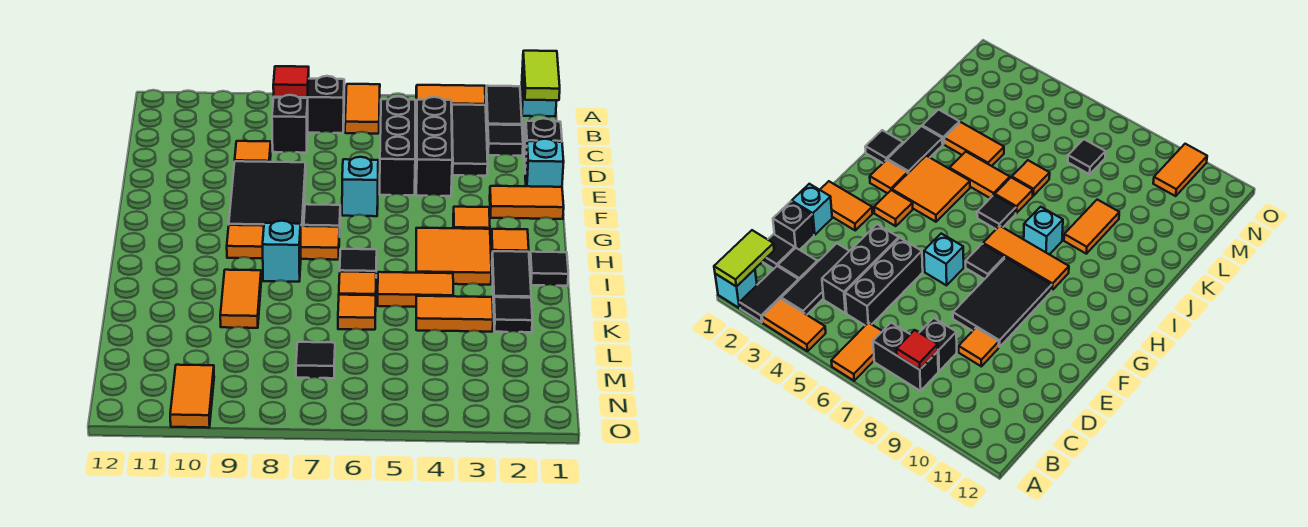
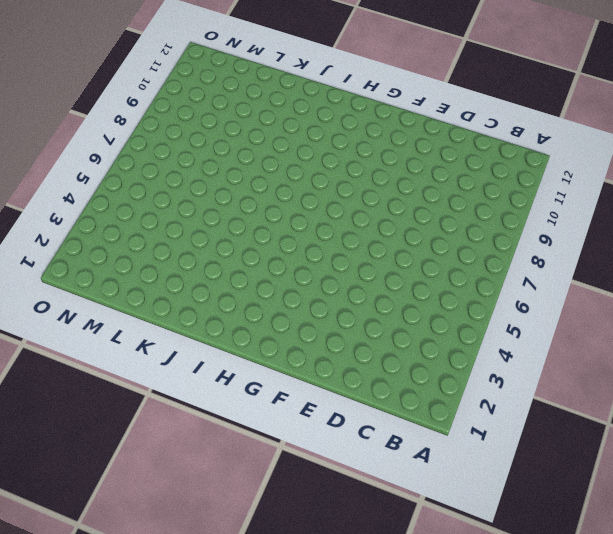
none -> cyan brick A1 level 1
none -> black tile A2:B2 level 1
none -> orange tile A3:A4 level 1
none -> orange tile A6:B6 level 1

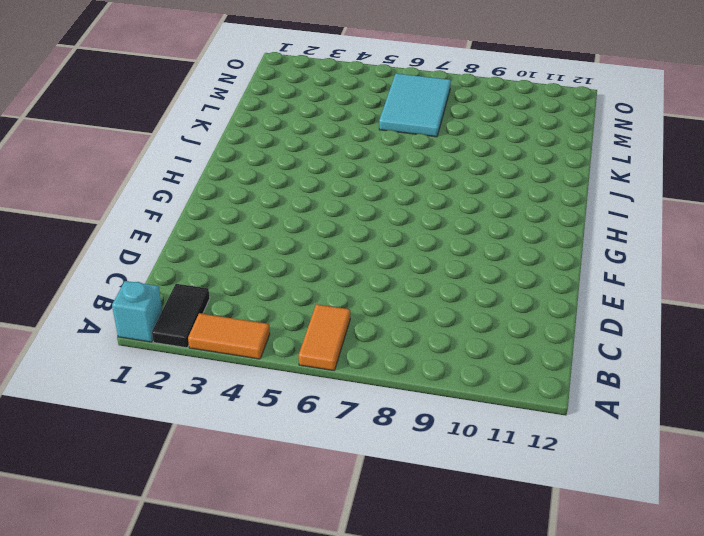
cyan tile L6:N7 level 1 -> black tile M7 level 1
none -> black tile B3:D3 level 1
none -> black brick B7:B8 level 1
none -> black tile C1 level 1
none -> black tile C2 level 1

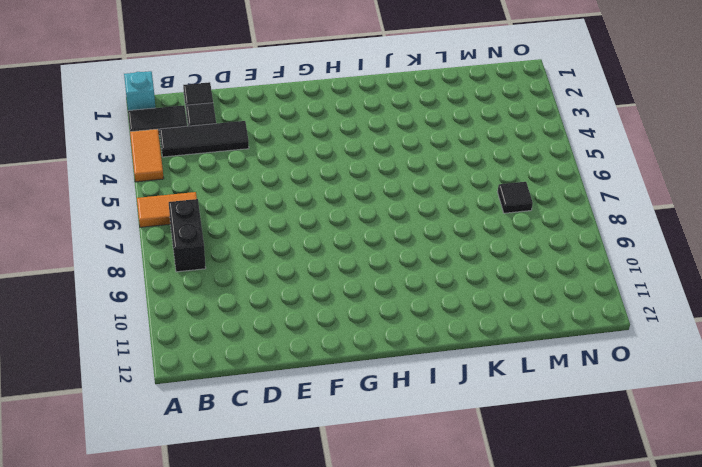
none -> black brick C4:E4 level 1
none -> black brick C5:E5 level 1
none -> black brick C8 level 1
none -> black brick D1 level 1

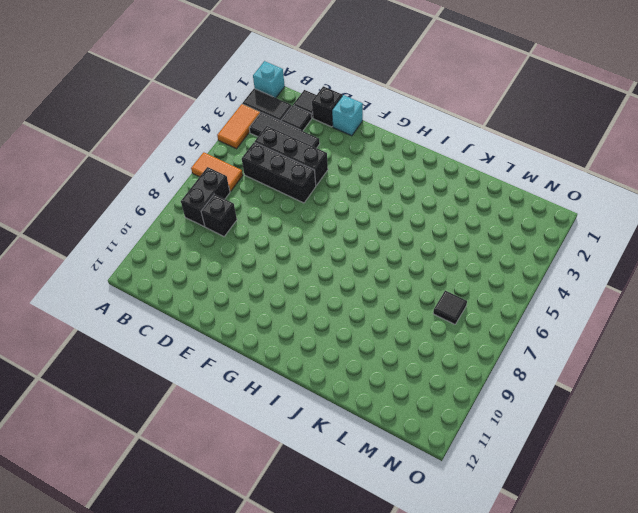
none -> orange tile D9 level 1
none -> black tile E8:G9 level 1
none -> orange tile F1:F2 level 1
none -> cyan brick F6 level 1

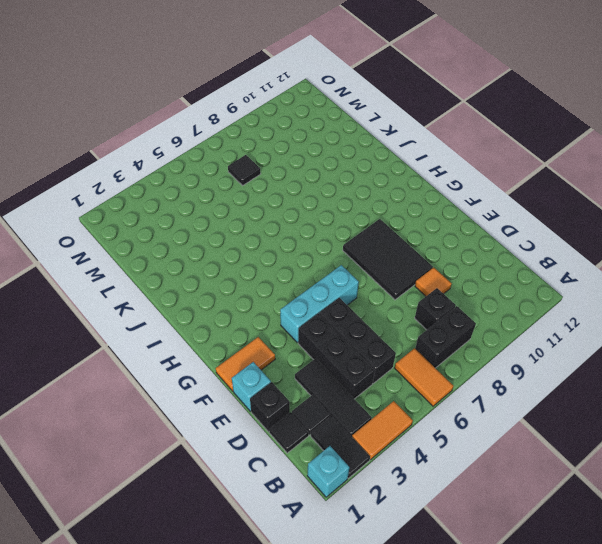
cyan brick F4:F6 level 1 -> cyan brick F6 level 1
none -> orange tile G3 level 1
none -> black tile G7 level 1
none -> orange tile H2 level 1
none -> orange tile H3:I4 level 1

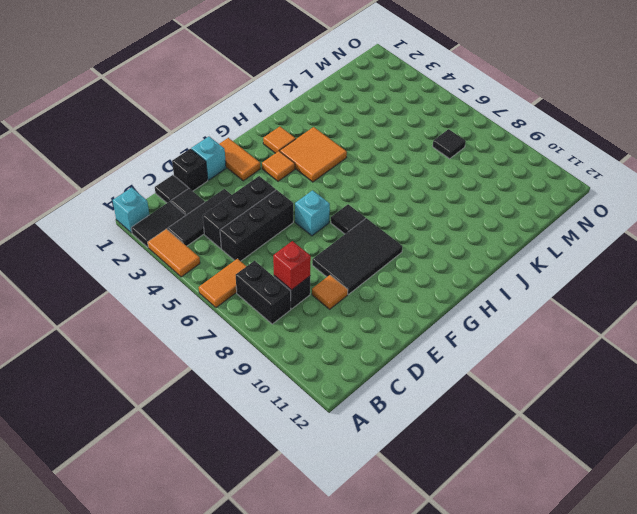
red brick C8 level 2 -> none
none -> orange tile H7:H9 level 1
none -> black tile I1 level 1
none -> black tile I2:J2 level 1
none -> black tile I6 level 1

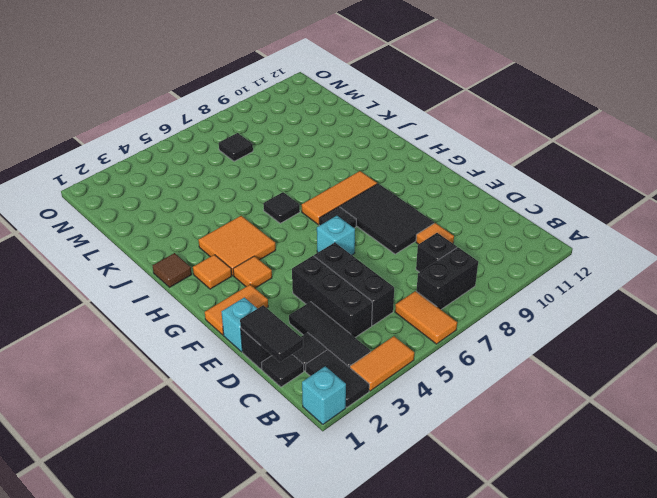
black tile C1:D1 level 2 -> black tile I2:J2 level 1
brown tile I1 level 1 -> black tile I1 level 1
none -> cyan brick I8 level 1
none -> orange tile J4:J5 level 1
none -> orange tile J6 level 1
none -> orange tile J9:K9 level 1

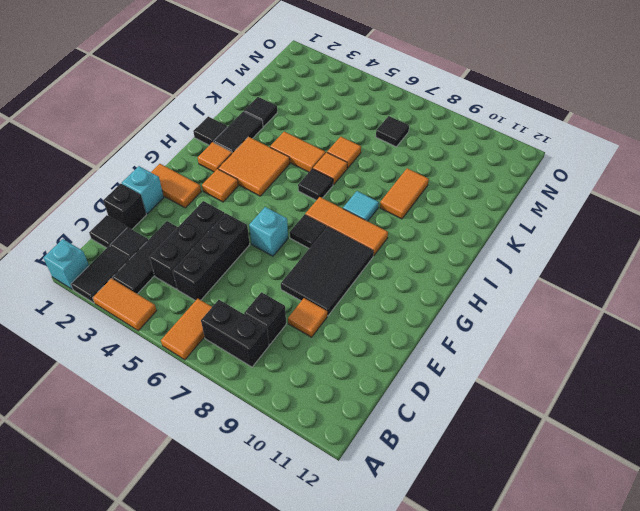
cyan tile I8 level 1 -> cyan brick I8 level 1
none -> orange tile K3:K4 level 1
none -> orange tile N10:O10 level 1
none -> lime tile A1:B1 level 2
none -> red tile B8 level 2

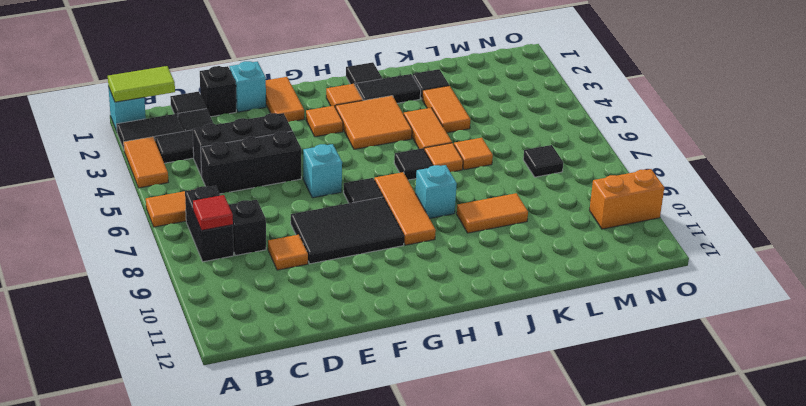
orange brick N10:O10 level 1 -> orange tile N10:O10 level 1

